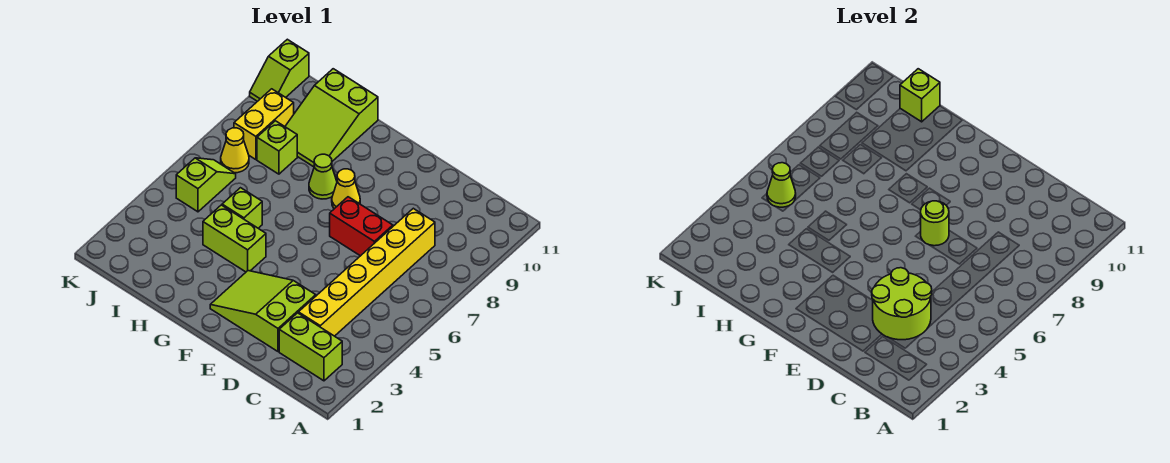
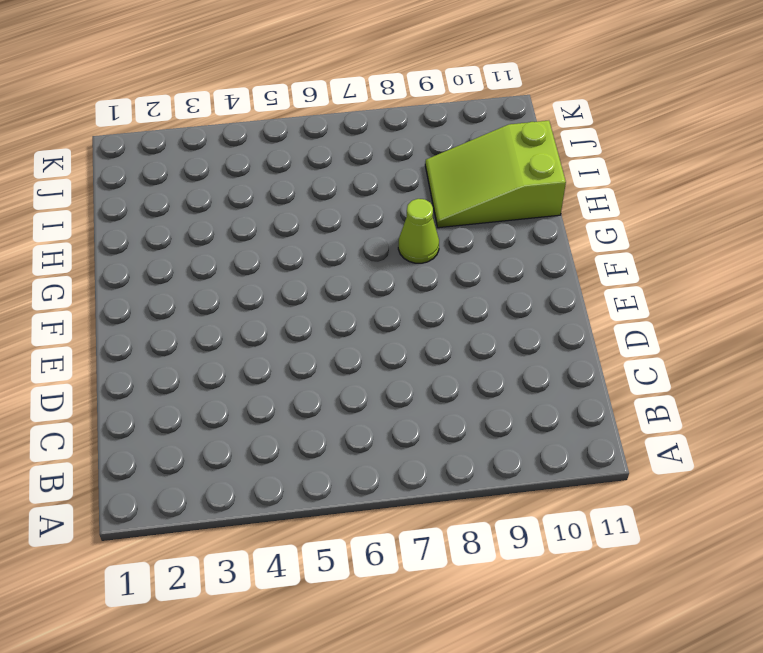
none -> lime brick B2:C2 level 1
none -> yellow brick C3:C8 level 1
none -> lime slope D2:F3 level 1 top D

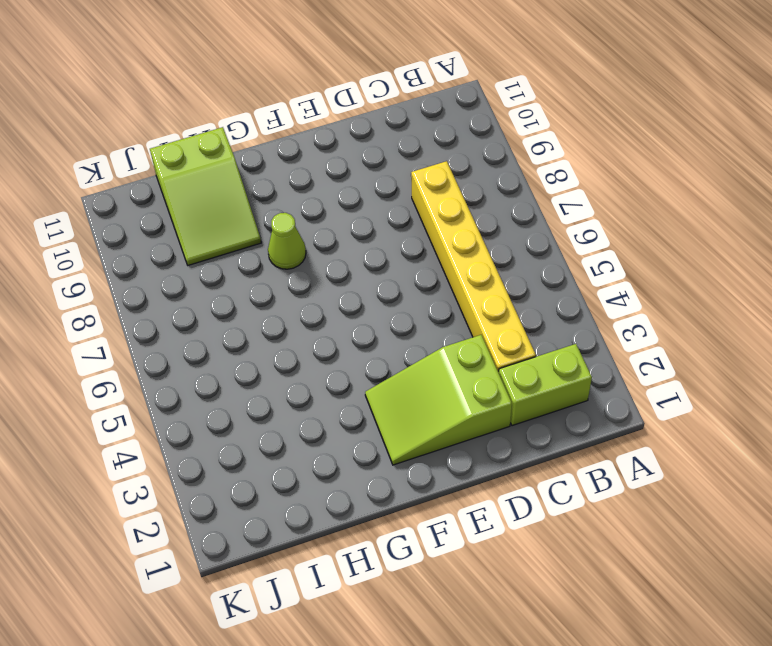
none -> red brick D7:E7 level 1
none -> yellow cone F8 level 1
none -> lime brick G4:H4 level 1

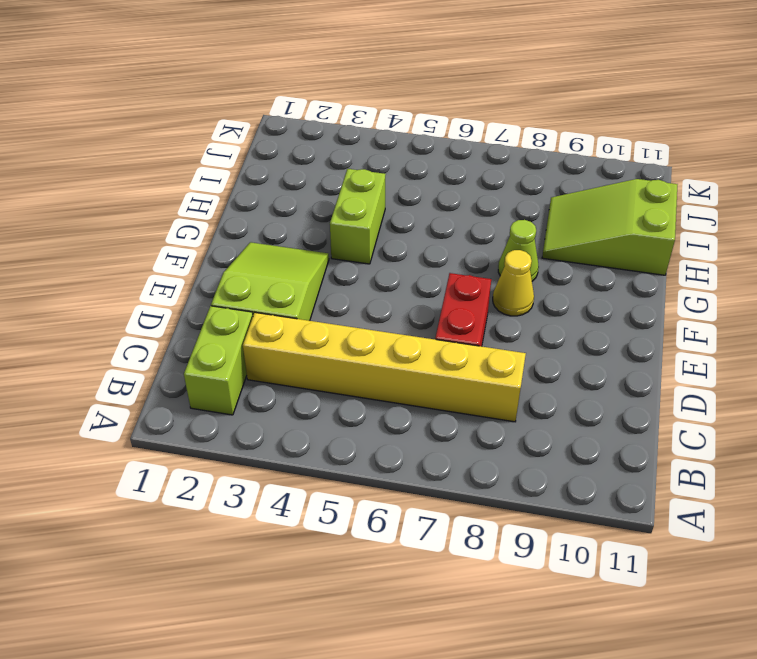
none -> lime brick H5 level 1
none -> lime brick I8 level 1
none -> lime slope J5:J6 level 1 top 5

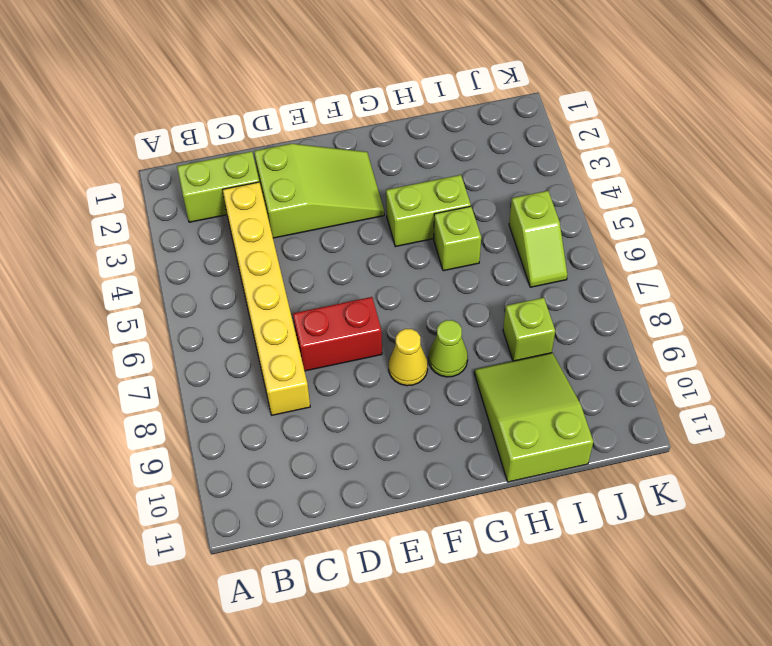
none -> yellow cone J7 level 1
none -> yellow brick J8:J9 level 1
none -> lime slope K10:K11 level 1 top 11

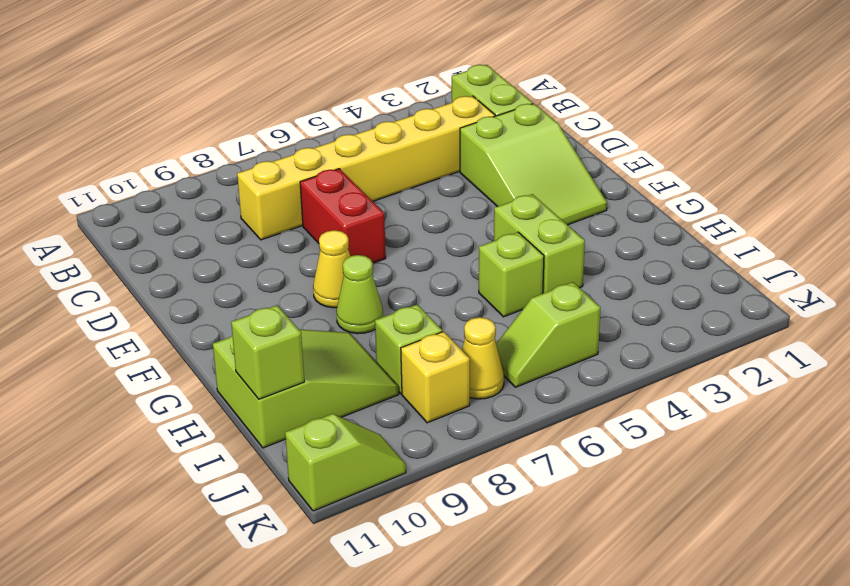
yellow brick J8 level 1 -> yellow brick J8:J9 level 1
none -> lime round brick C3:D4 level 2
none -> lime round brick E7 level 2
none -> lime cone J5 level 2

